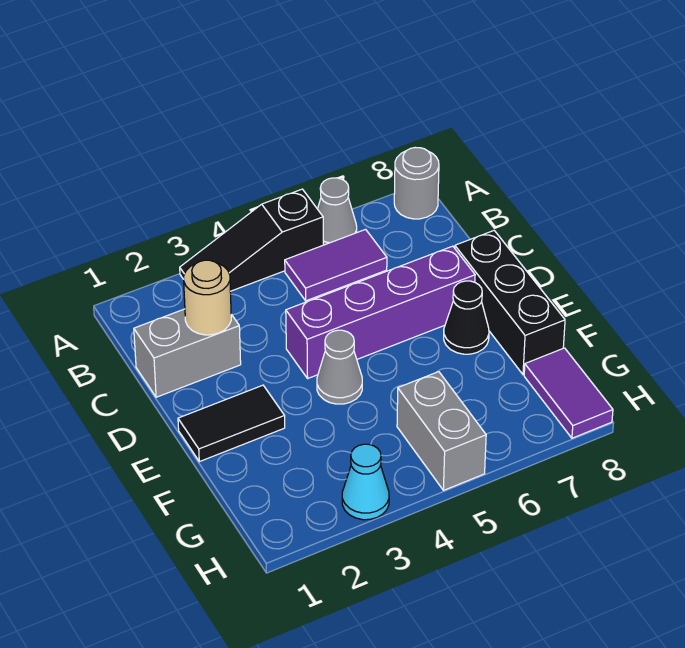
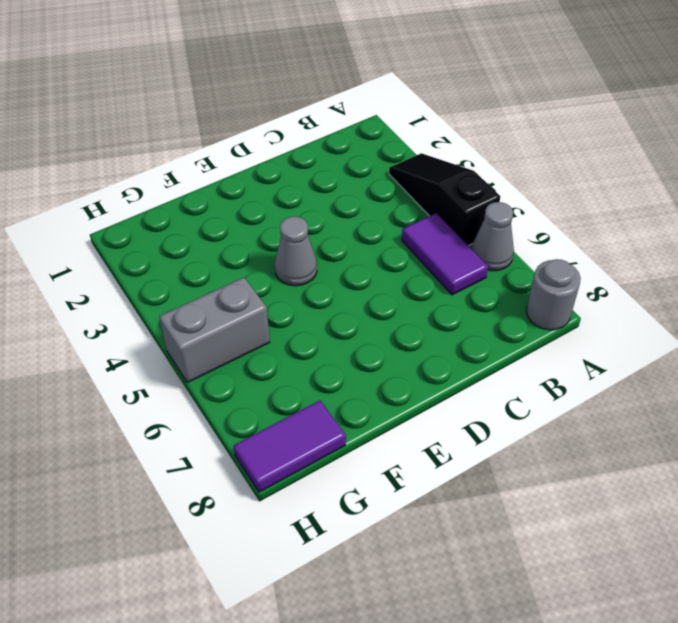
none -> grey brick C1:C2 level 1
none -> purple brick D4:D7 level 1
none -> black brick D8:F8 level 1

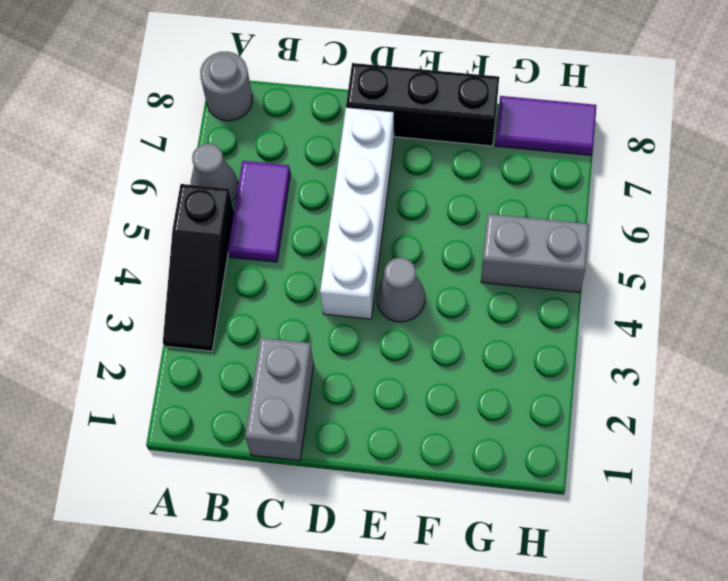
white brick D4:D7 level 1 -> purple brick D4:D7 level 1
none -> black tile E1:E2 level 1
none -> black cone E7 level 1
none -> cyan cone H3 level 1

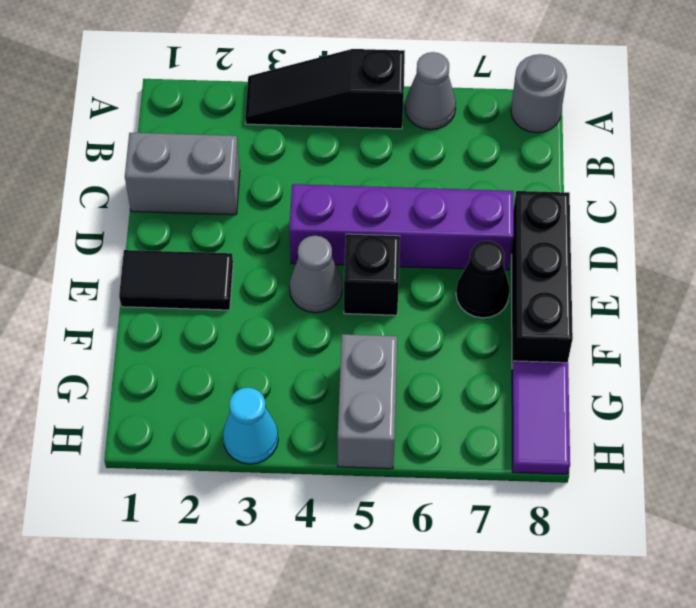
black brick E5 level 1 -> none
none -> purple tile B5:B6 level 1
none -> tan round brick C2 level 2

